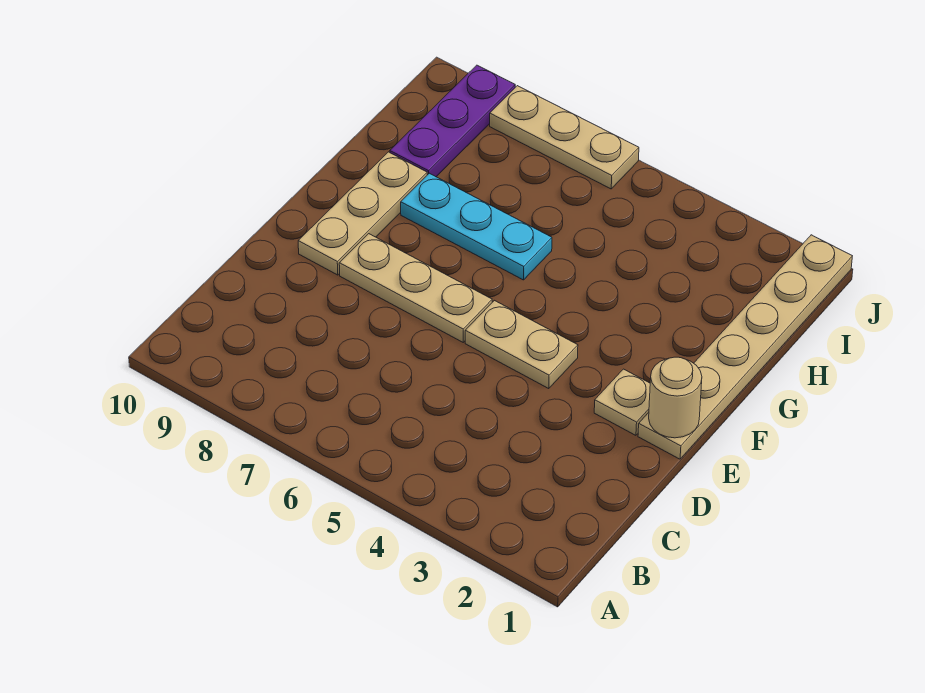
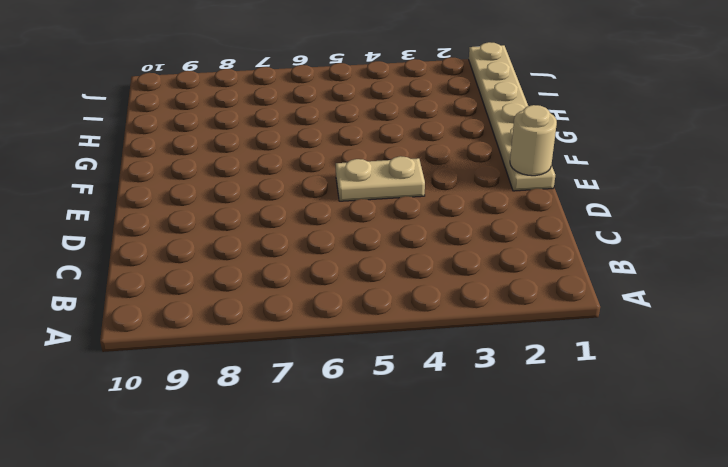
none -> tan plate E2 level 1
none -> tan plate E6:E8 level 1

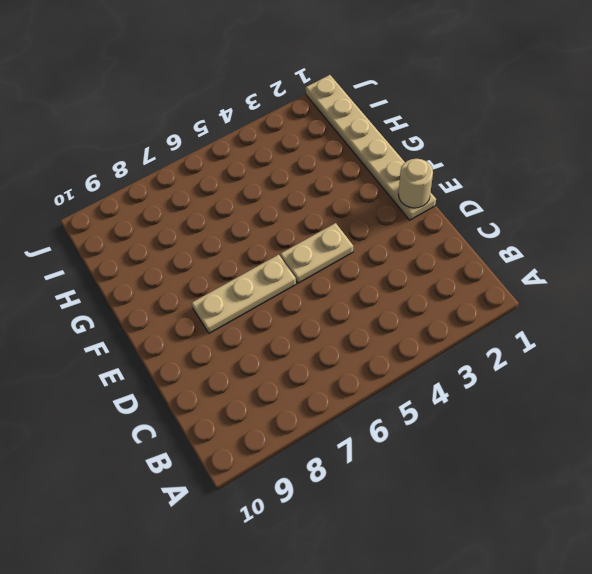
none -> tan plate E2 level 1
none -> tan plate E9:G9 level 1

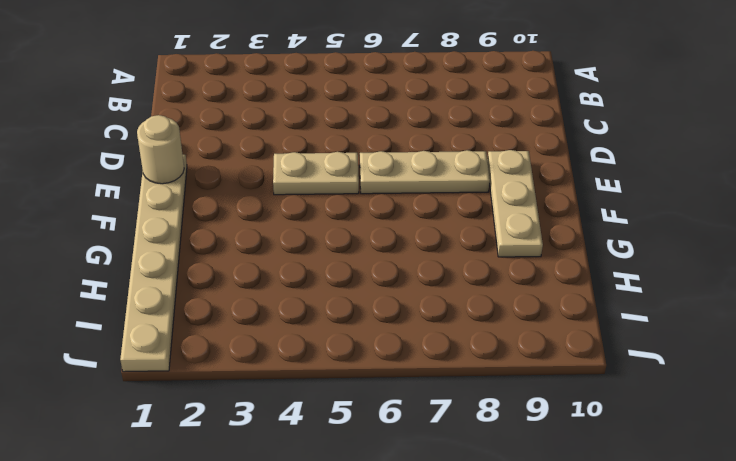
none -> tan plate E2 level 1
none -> cyan plate G6:G8 level 1

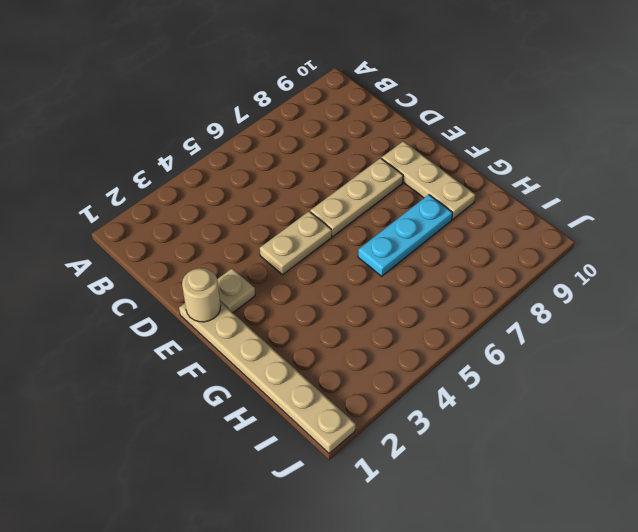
none -> purple plate H9:J9 level 1
none -> tan plate J6:J8 level 1

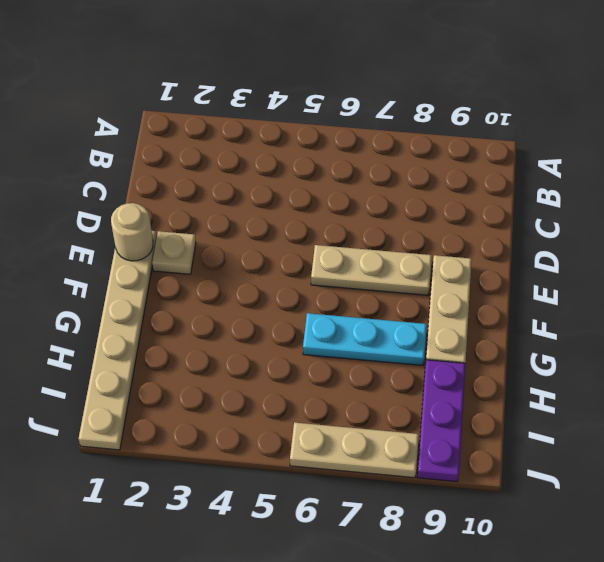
none -> tan plate E4:E5 level 1

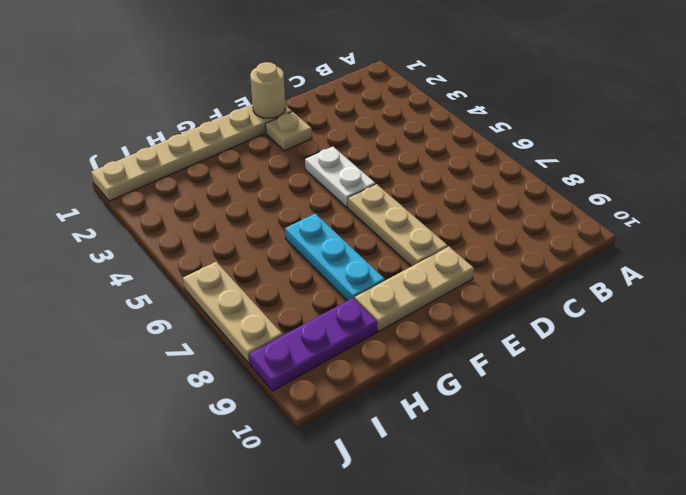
white plate E4:E5 level 1 -> tan plate E4:E5 level 1

